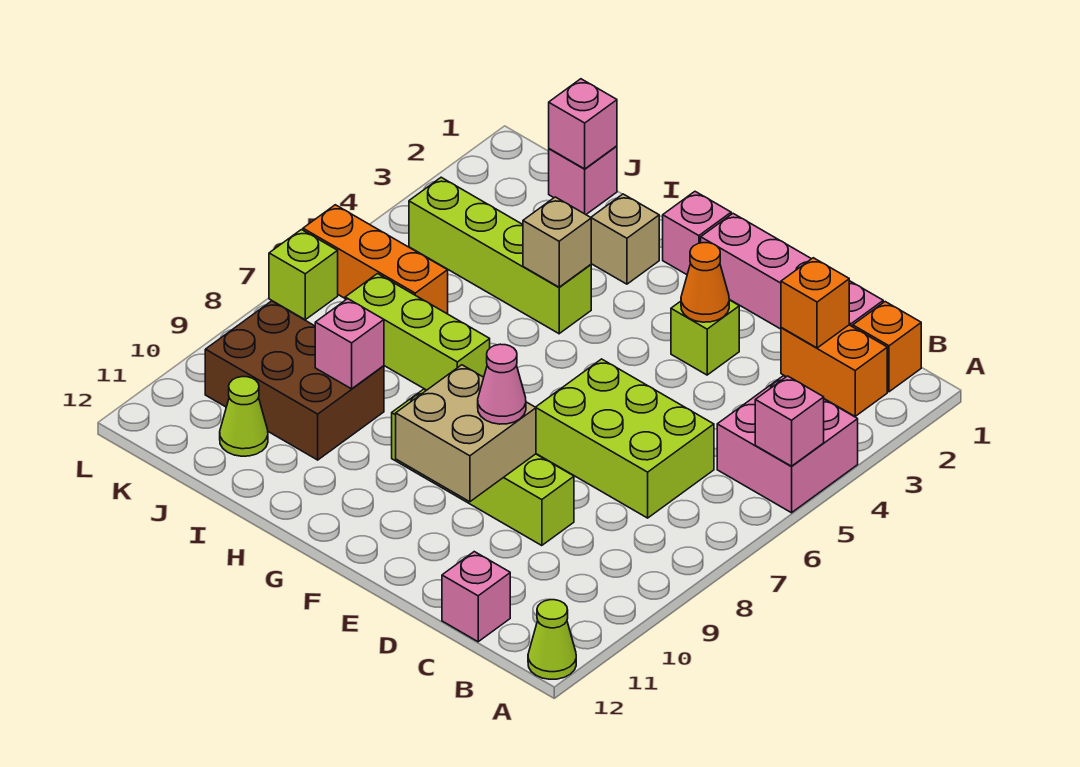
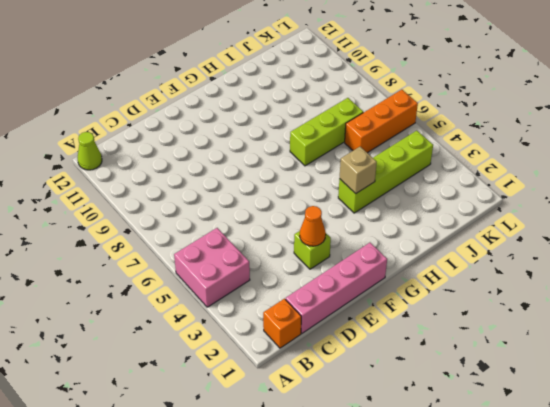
none -> orange brick B2:C2 level 1
none -> lime brick C6:E7 level 1
none -> pink brick C12 level 1

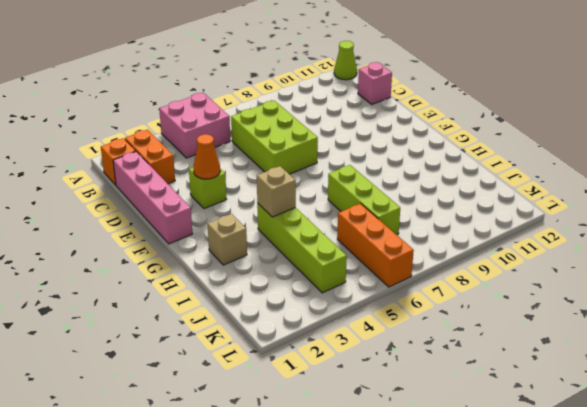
none -> lime brick D9:G9 level 1
none -> pink brick G1 level 1
none -> brown brick I9:K10 level 1

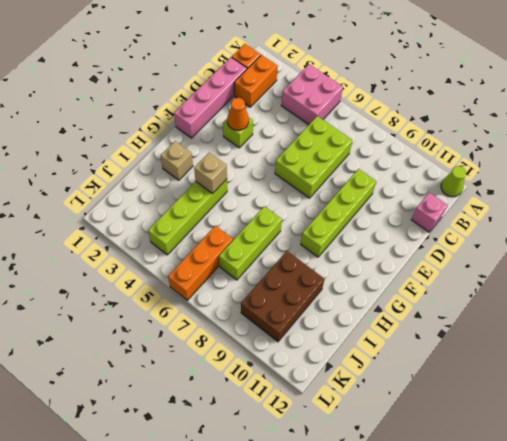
none -> pink brick G1 level 1
none -> pink brick J1 level 1
none -> lime cone J11 level 1

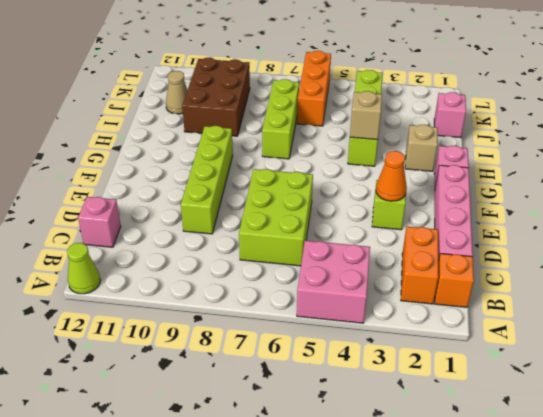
tan cone J11 level 1 -> lime cone J11 level 1
none -> lime brick L7 level 1
none -> pink brick A5 level 2
none -> orange brick C2 level 2

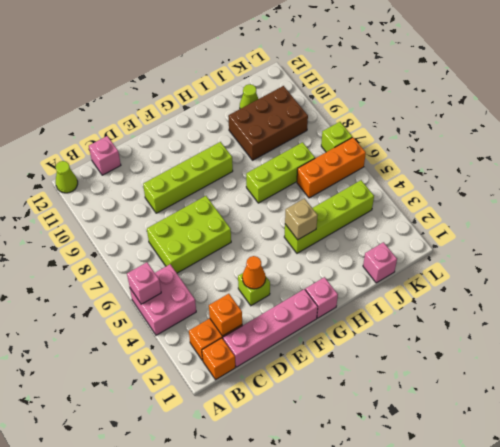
none -> tan brick H2 level 1
none -> tan brick E9:F10 level 2
none -> pink brick I9 level 2

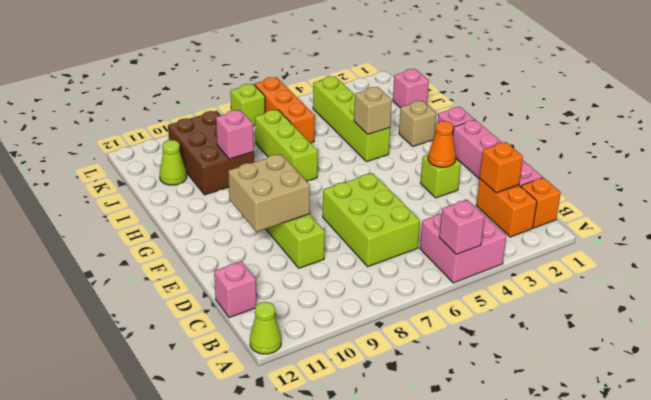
none -> pink brick J1 level 2
none -> pink cone E9 level 3

